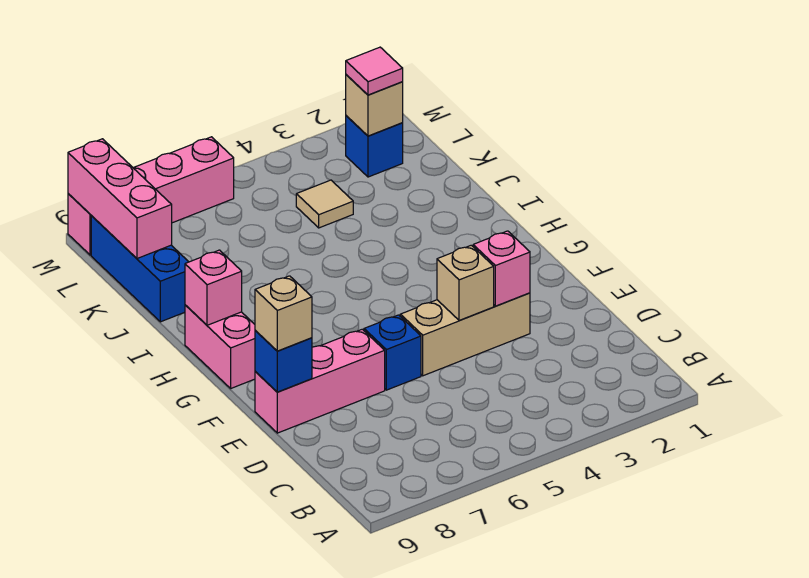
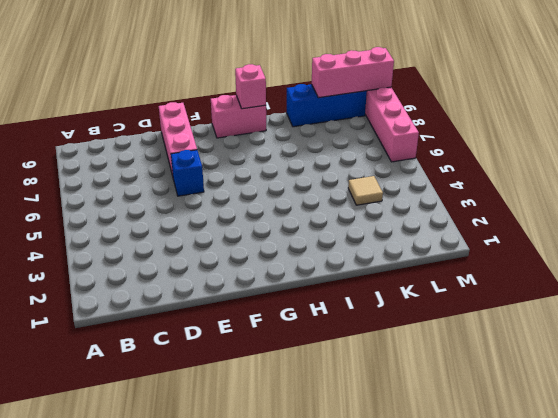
none -> tan brick E3:E5 level 1
none -> blue brick L2 level 1
none -> pink brick E3 level 2

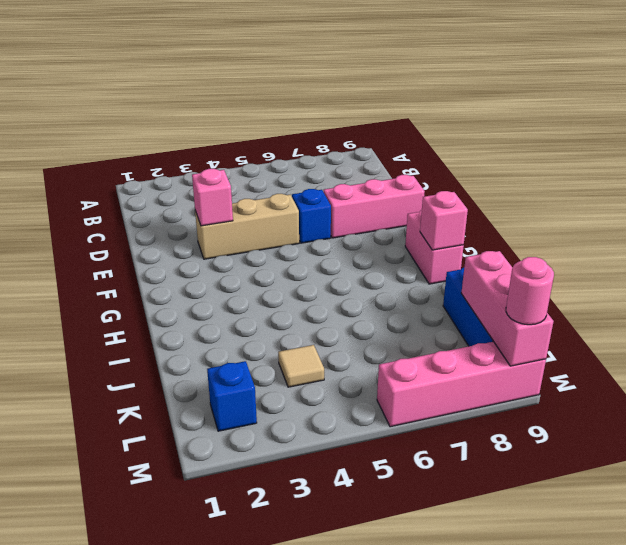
pink round brick M9 level 3 -> none
none -> tan brick E4 level 2
none -> blue brick E9 level 2
none -> tan brick L2 level 2

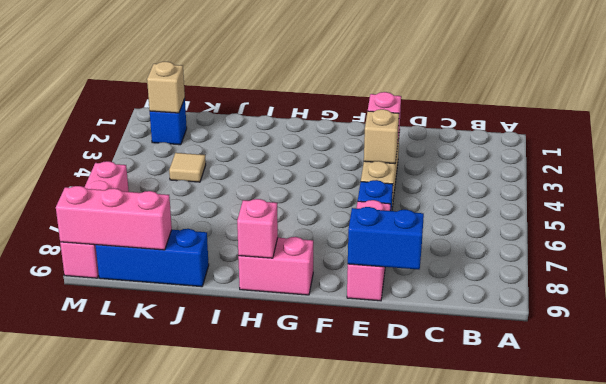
blue brick D9:E9 level 2 -> blue brick E9 level 2
none -> tan brick E9 level 3
none -> pink tile L2 level 3

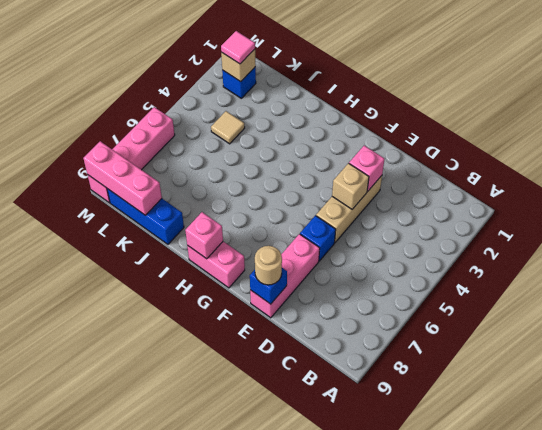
tan round brick E9 level 3 -> tan brick E9 level 3

